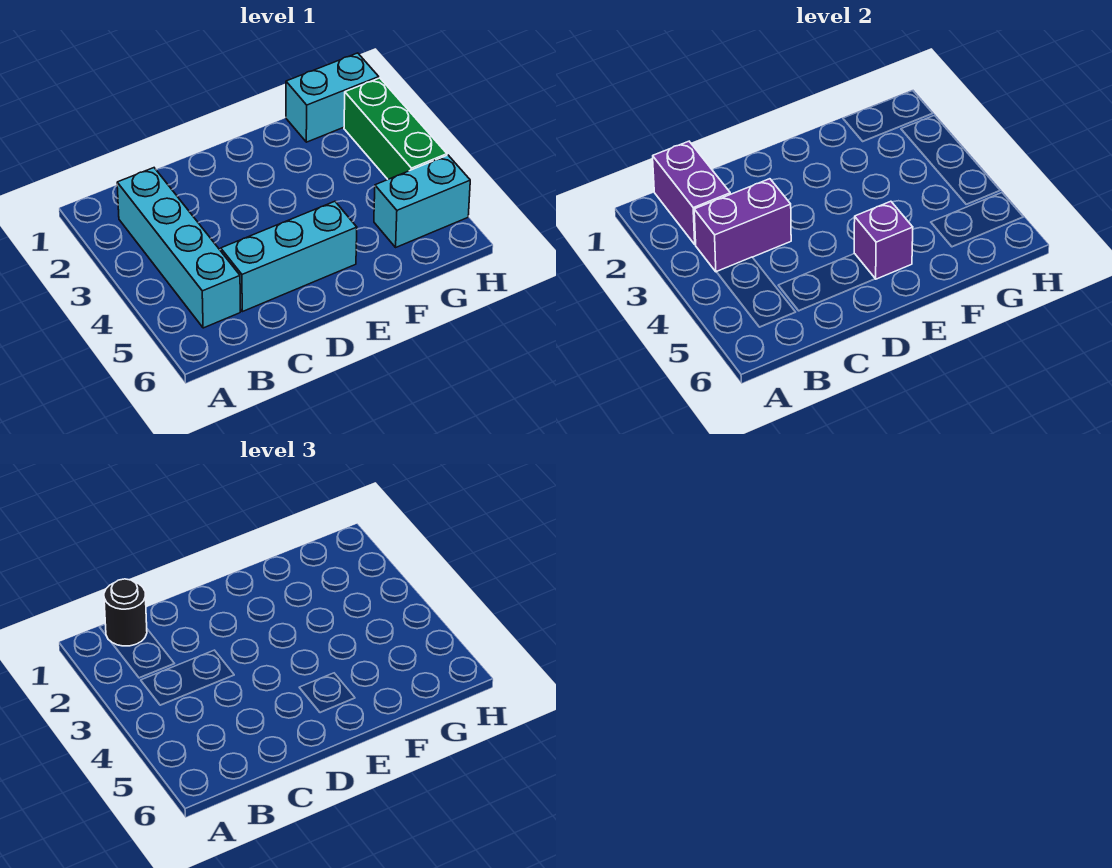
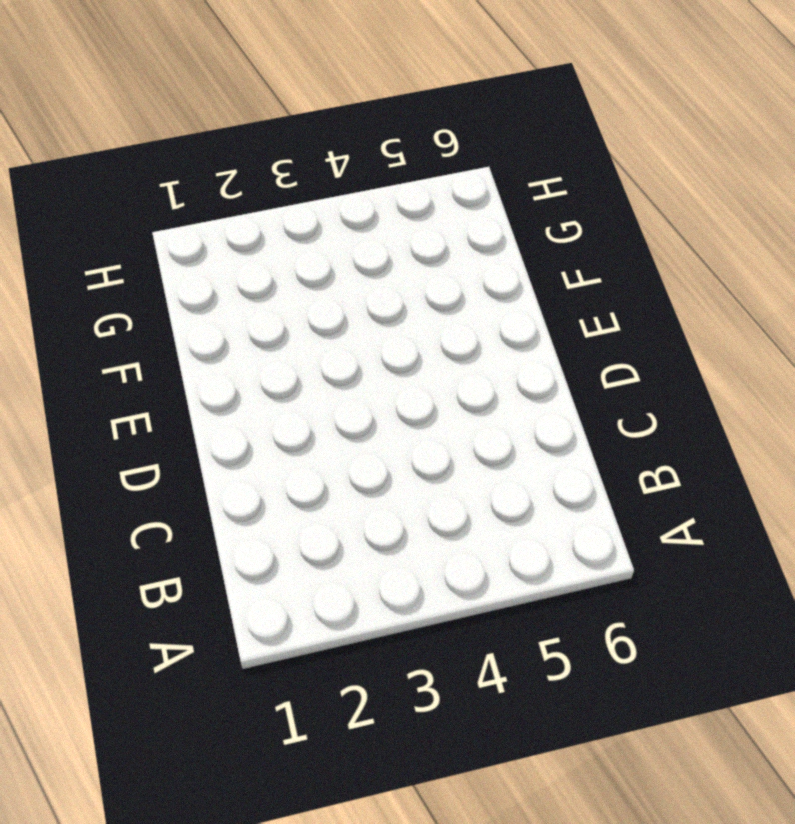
none -> cyan brick B2:B5 level 1
none -> cyan brick C5:E5 level 1

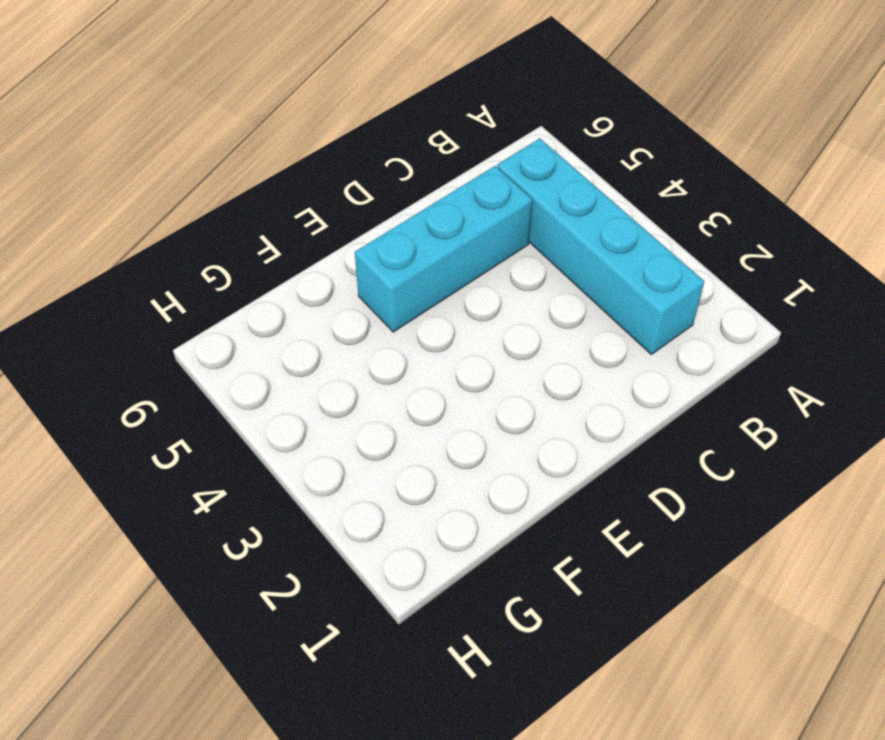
none -> cyan brick G1:H1 level 1
none -> cyan brick G5:H5 level 1

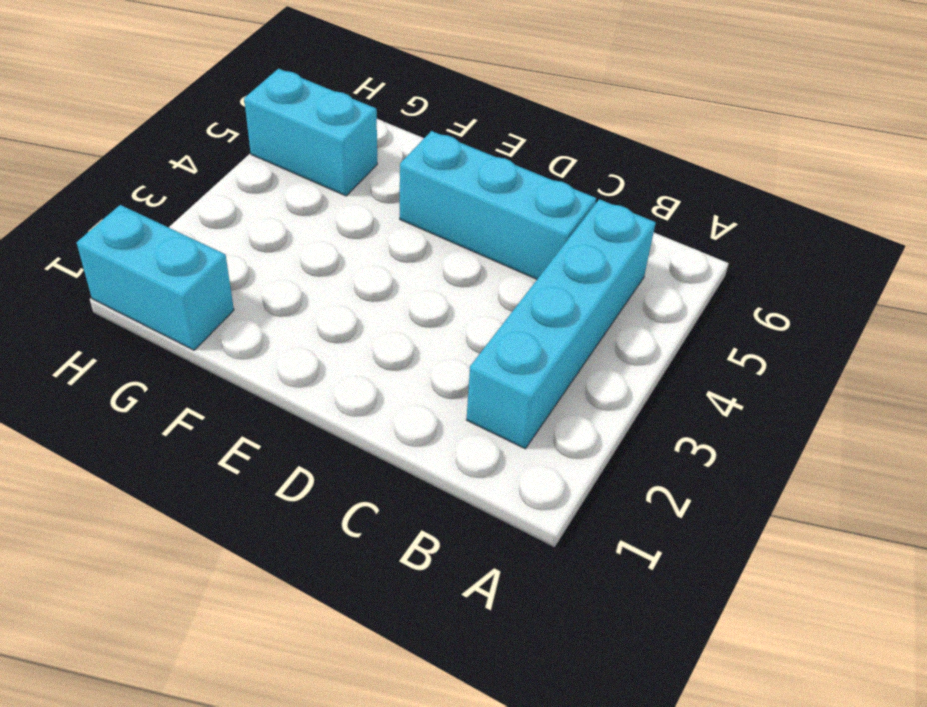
none -> green brick H2:H4 level 1
none -> purple brick B1:B2 level 2

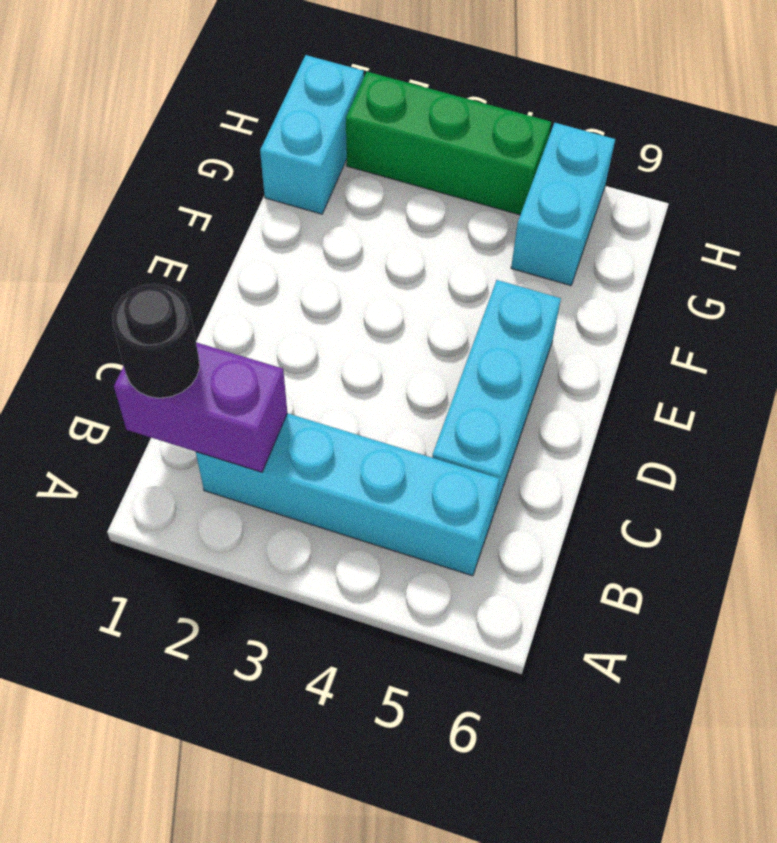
none -> purple brick B3:C3 level 2
none -> purple brick E5 level 2

